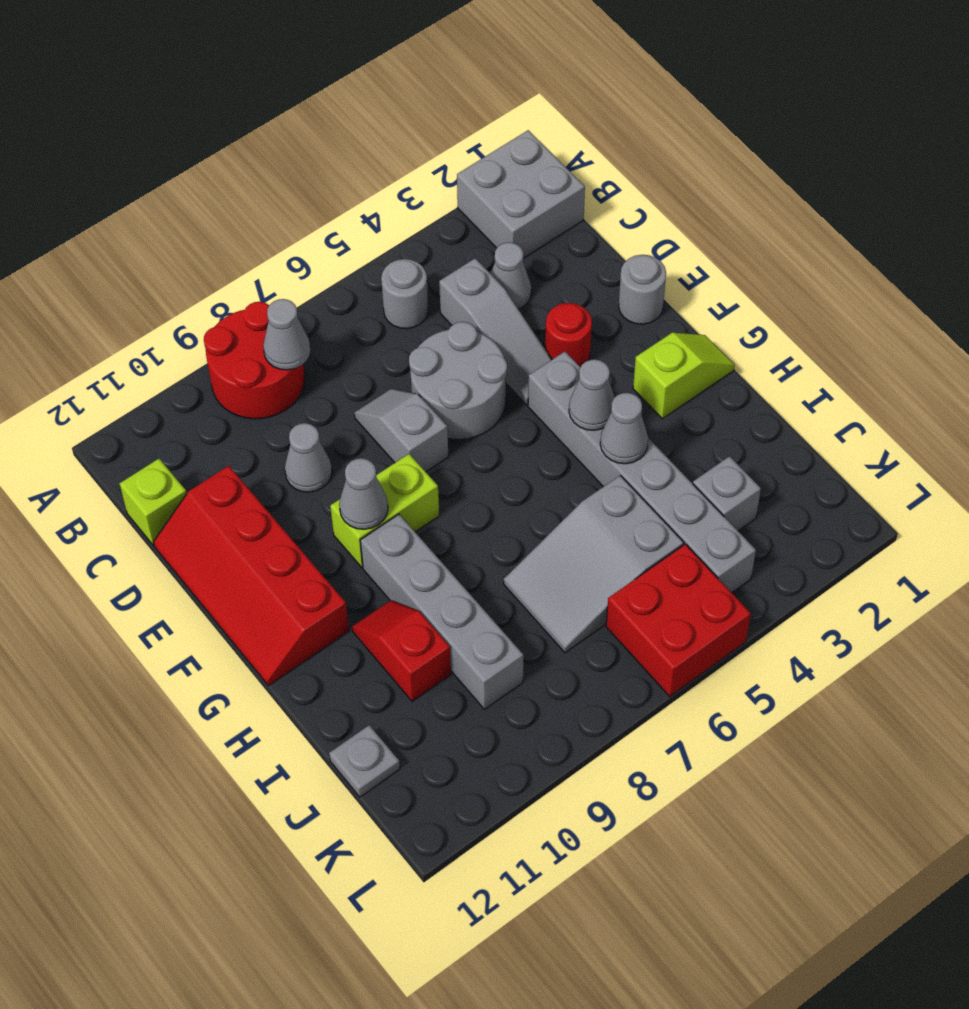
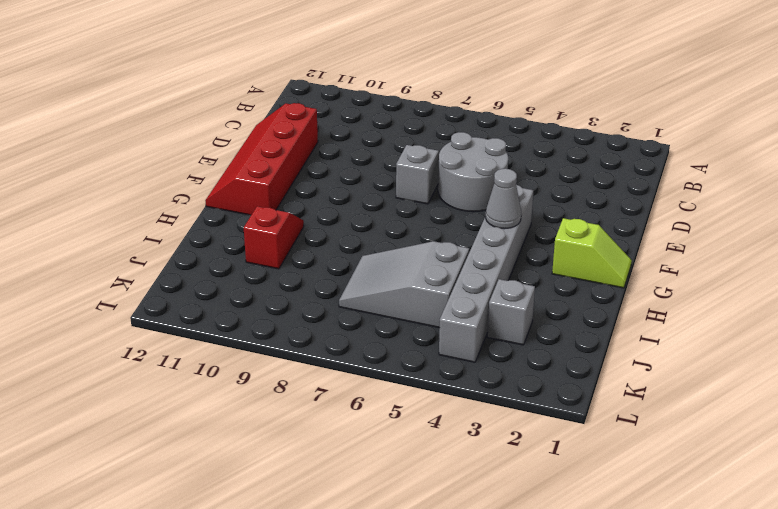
none -> grey brick A1:B2 level 1
none -> red round brick A8:B9 level 1
none -> grey round brick B5 level 1

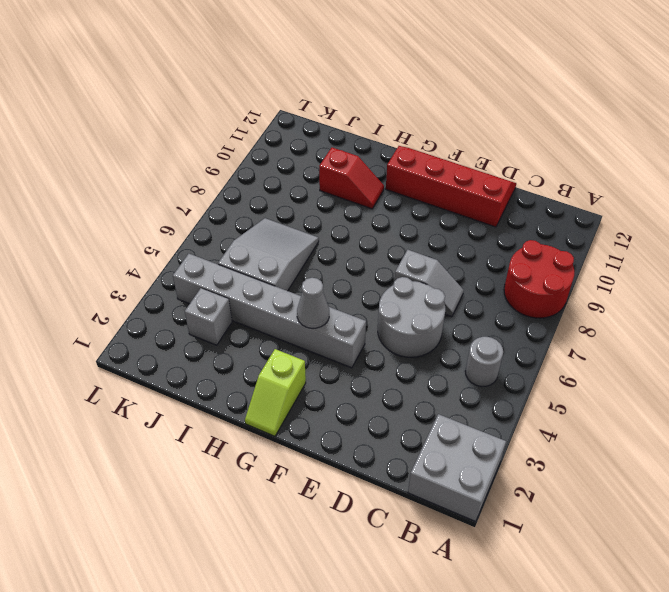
none -> grey cone C3 level 1
none -> grey slope C4:E4 level 1 top C
none -> lime brick C12 level 1

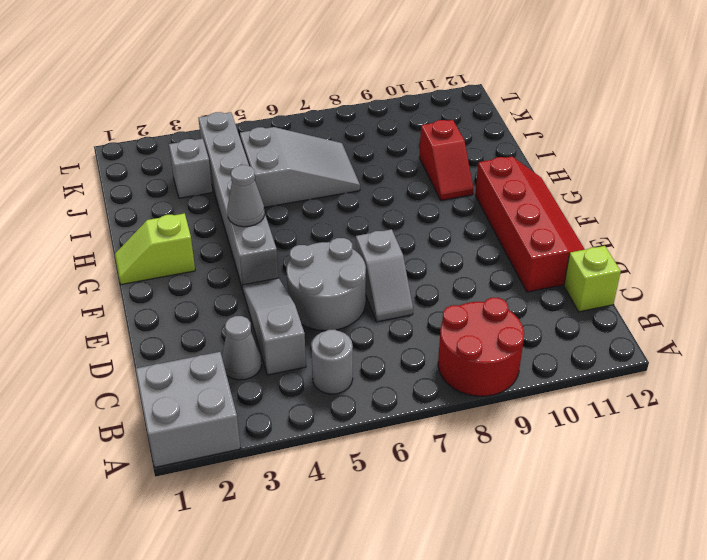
none -> grey cone D9 level 1
none -> grey round brick E1 level 1
none -> red round brick E3 level 1

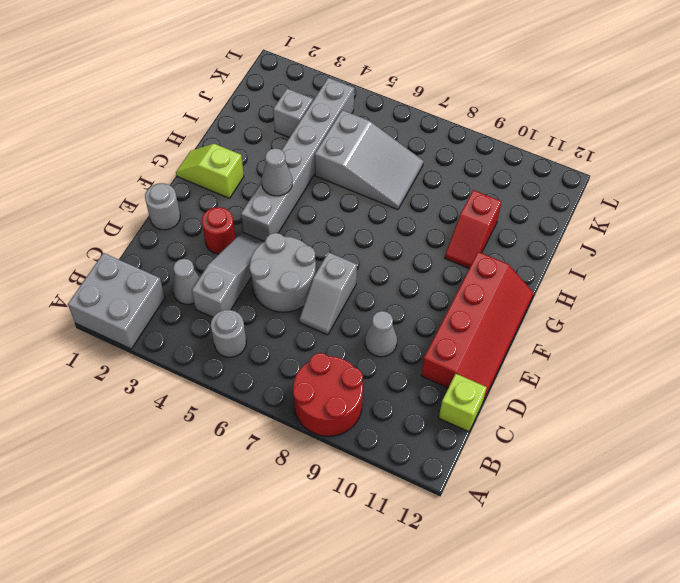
none -> lime brick F8:F9 level 1
none -> grey brick G9:J9 level 1
none -> grey plate J12 level 1

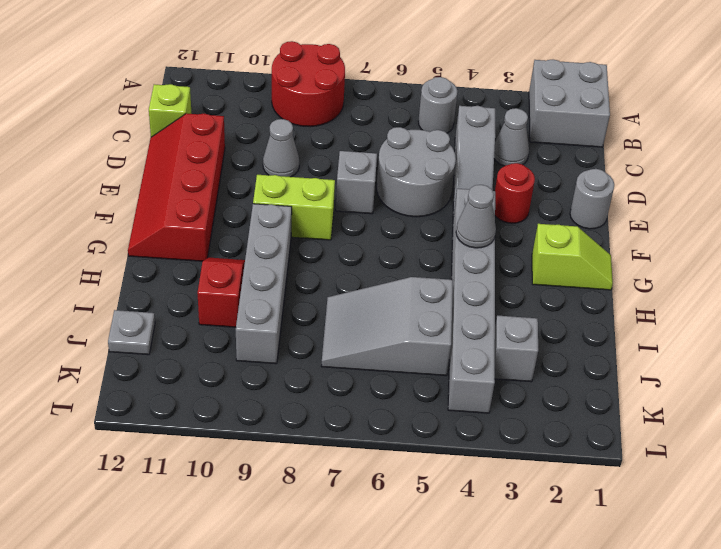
none -> red brick K5:L6 level 1
none -> grey cone B8 level 2
none -> grey cone F9 level 2

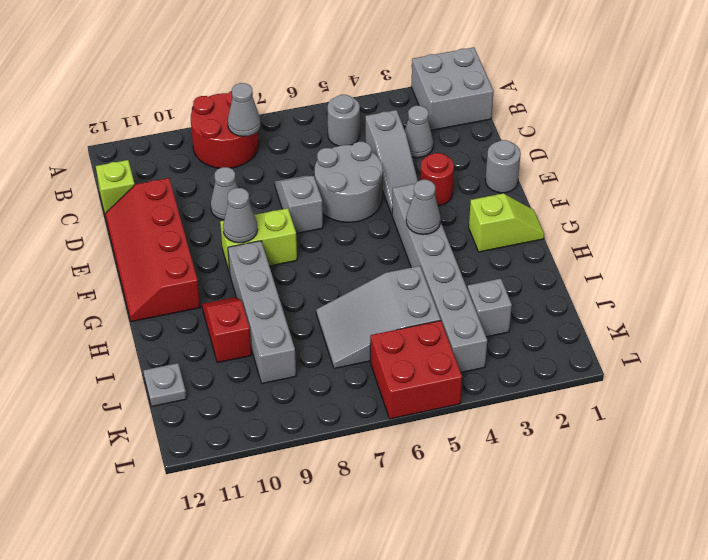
none -> grey cone H4 level 2

